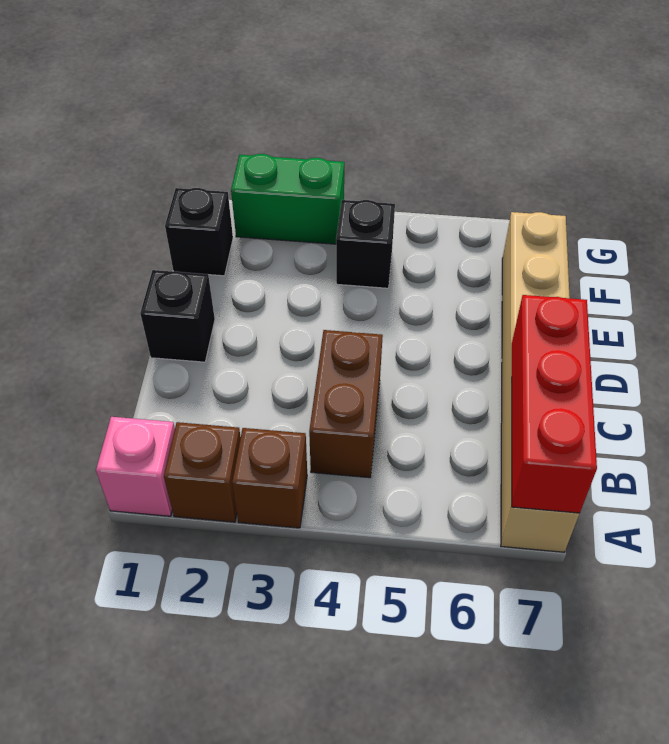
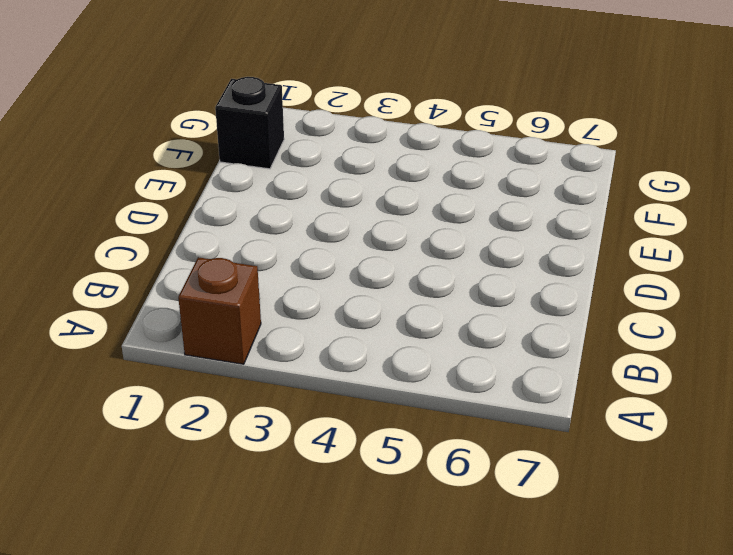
none -> pink brick A1 level 1
none -> brown brick A3 level 1

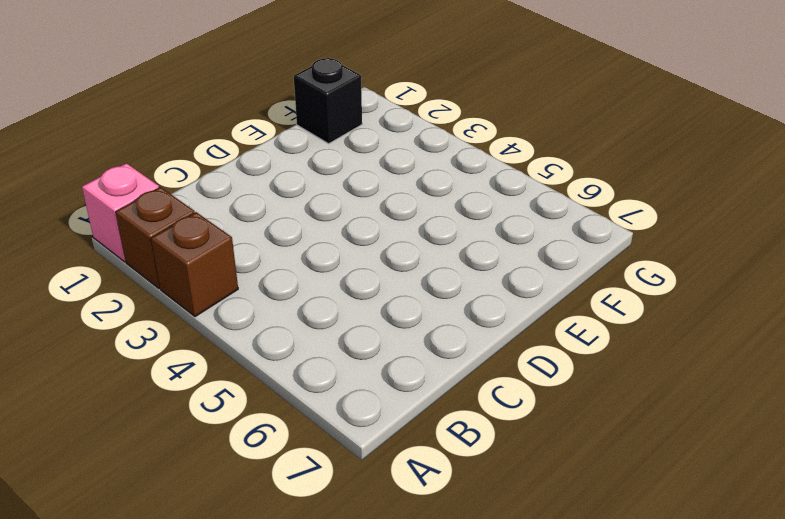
none -> tan brick A7:F7 level 1
none -> brown brick B4:C4 level 1

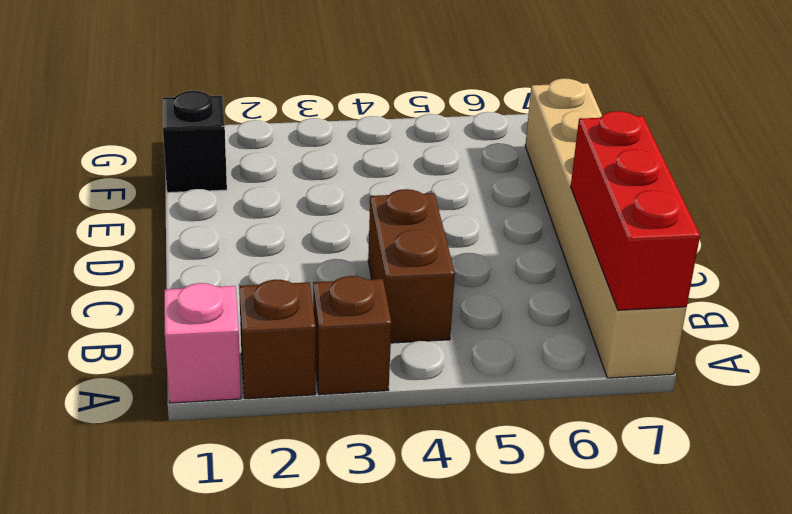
none -> black brick D1 level 1
none -> black brick F4 level 1

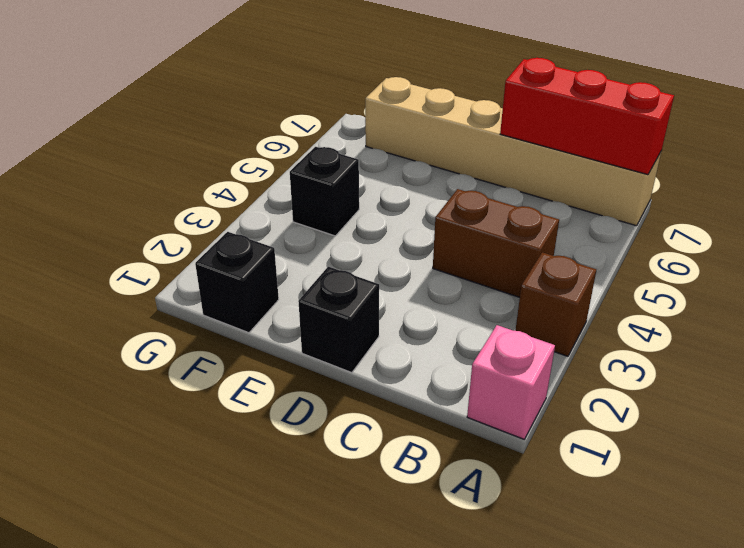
none -> brown brick A2 level 1
none -> green brick G2:G3 level 1

